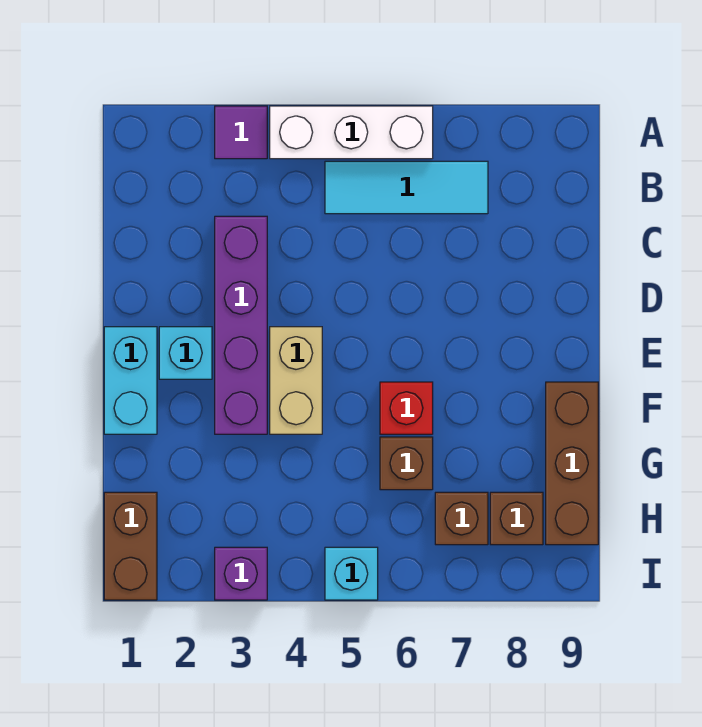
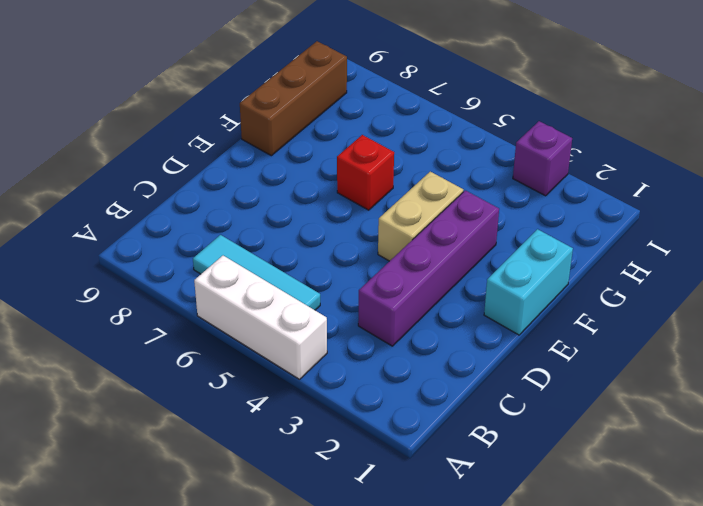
none -> purple tile A3 level 1
none -> cyan brick E2 level 1
none -> brown brick G6 level 1

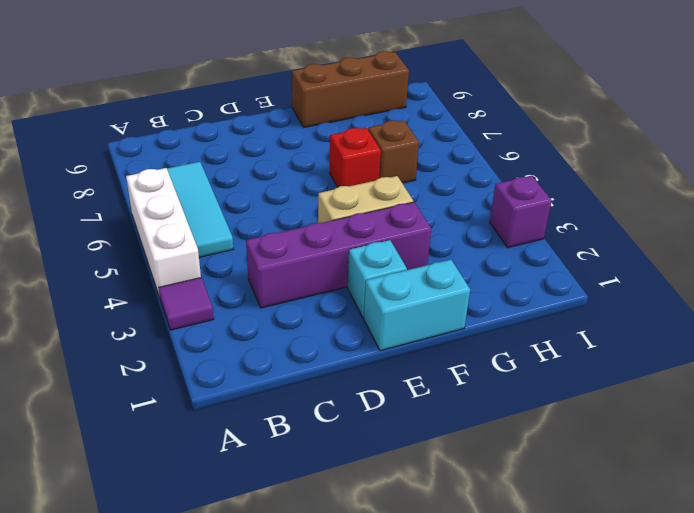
none -> brown brick H1:I1 level 1
none -> brown brick H7 level 1
none -> brown brick H8 level 1

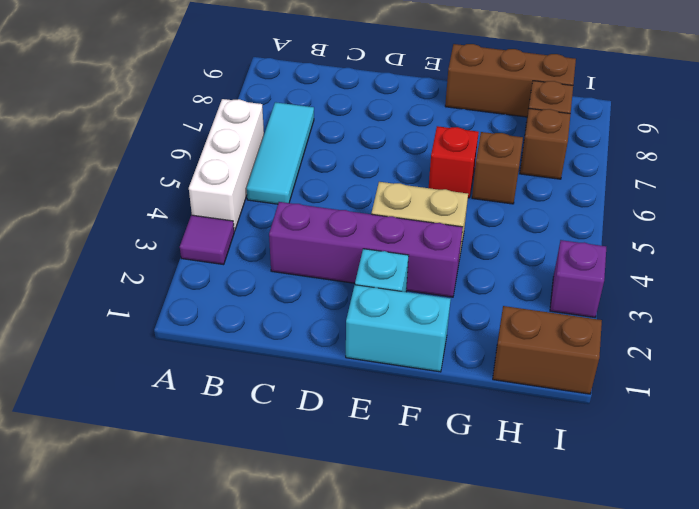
none -> cyan brick I5 level 1

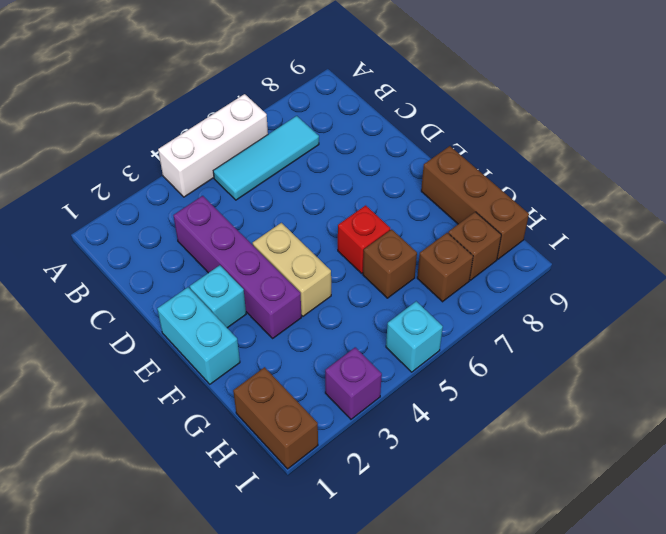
none -> purple tile A3 level 1

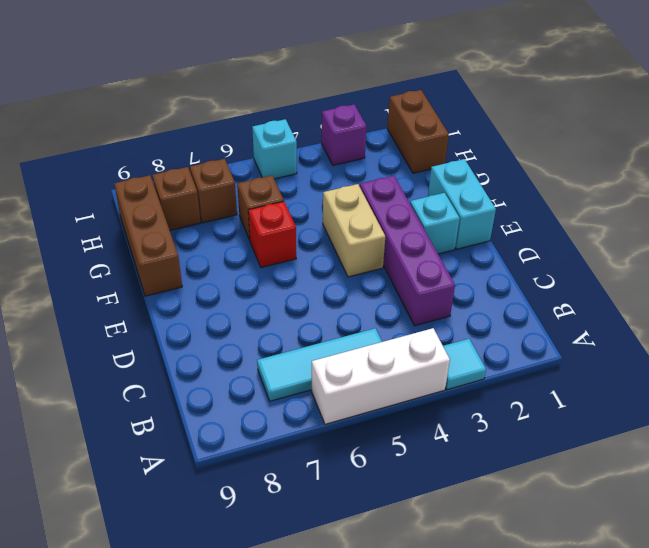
cyan tile A3 level 1 -> purple tile A3 level 1

